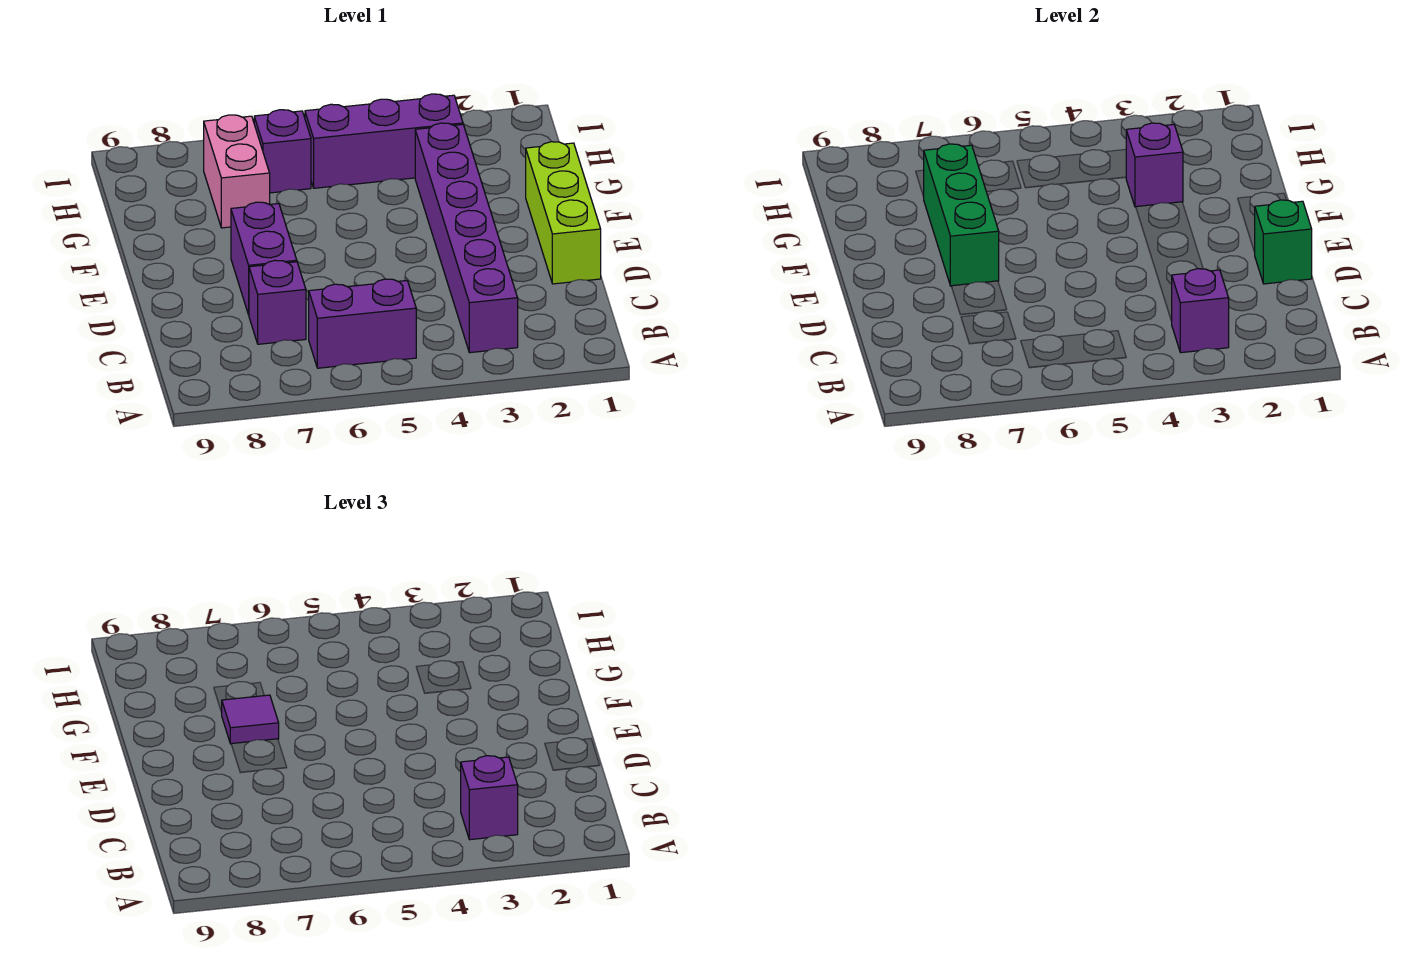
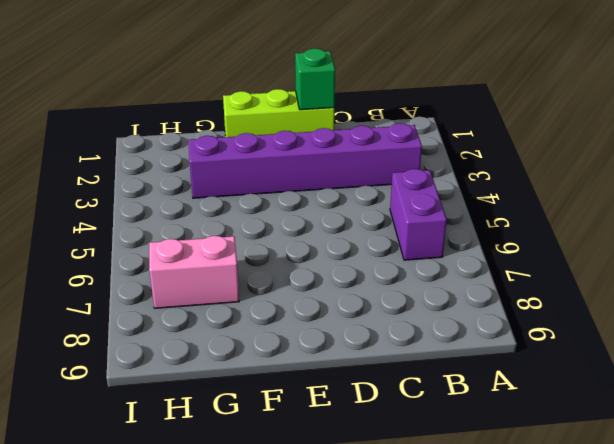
none -> purple brick C7 level 1
none -> purple brick D7:E7 level 1
none -> purple brick H3:H5 level 1

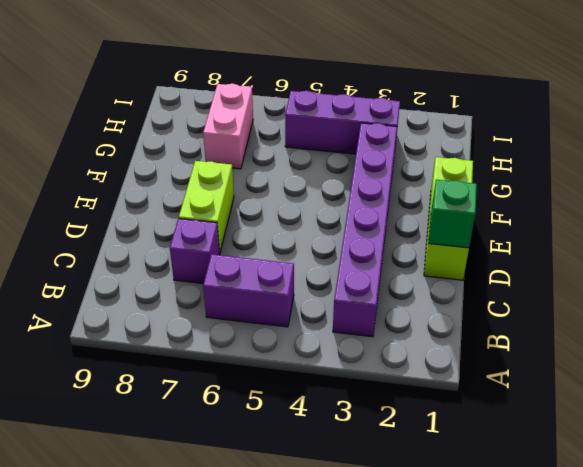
lime brick D7:E7 level 1 -> purple brick D7:E7 level 1
none -> purple brick H6 level 1
none -> purple brick B3 level 2
none -> green brick E7:G7 level 2

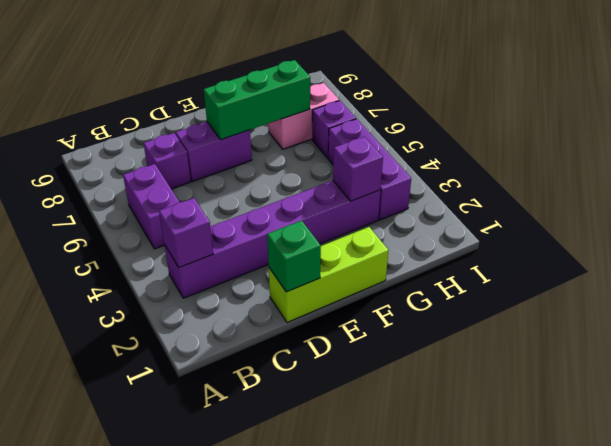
none -> purple brick B3 level 3
none -> purple tile F7 level 3

